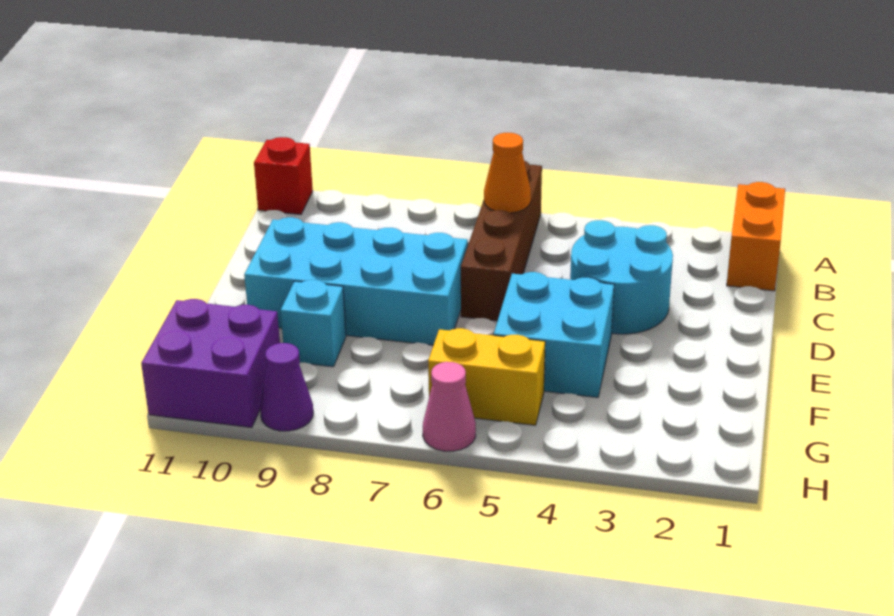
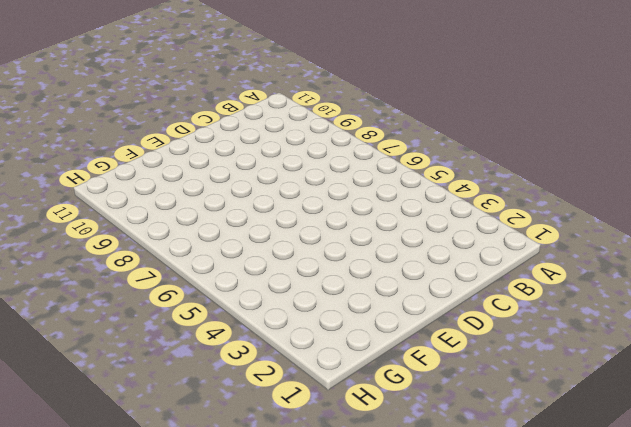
none -> orange brick A1:B1 level 1
none -> brown brick A6:D6 level 1
none -> red brick A11 level 1

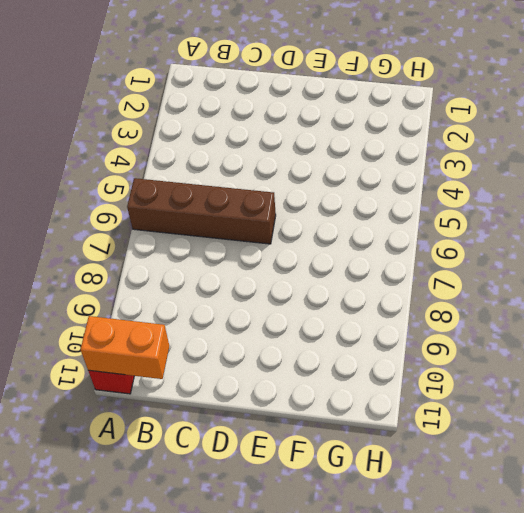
orange brick A11:B11 level 2 -> orange brick A1:B1 level 1
none -> cyan round brick C3:D4 level 1
none -> cyan brick D7:E10 level 1
none -> cyan brick E4:F5 level 1

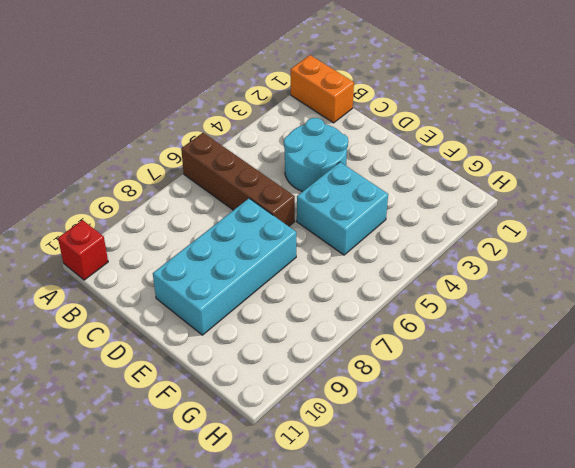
none -> cyan brick F9 level 1
none -> yellow brick G5:G6 level 1
none -> purple brick G10:H11 level 1

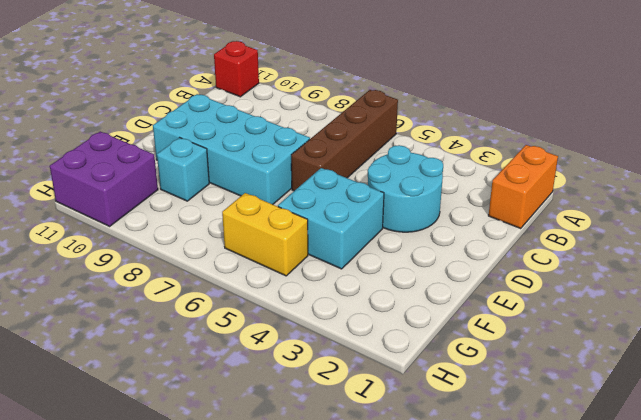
none -> pink cone H6 level 1
none -> purple cone H9 level 1
none -> orange cone B6 level 2

